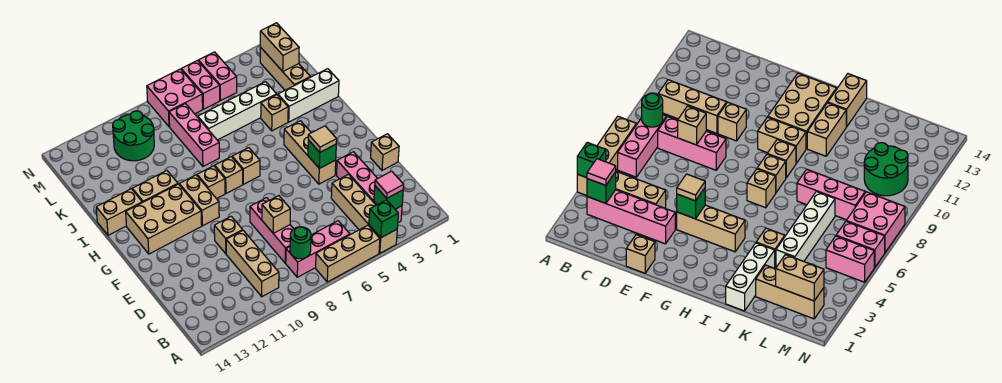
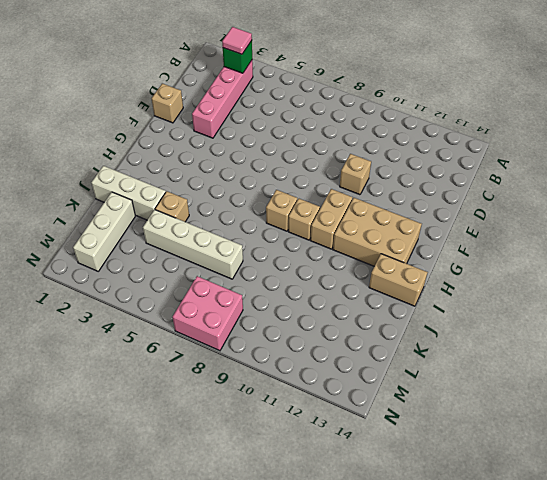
white brick K2:M2 level 1 -> tan brick K2:M2 level 1
none -> tan brick A4:D4 level 1
none -> tan brick A5:A7 level 1
none -> pink brick B6:B8 level 1
none -> tan brick B10:D10 level 1

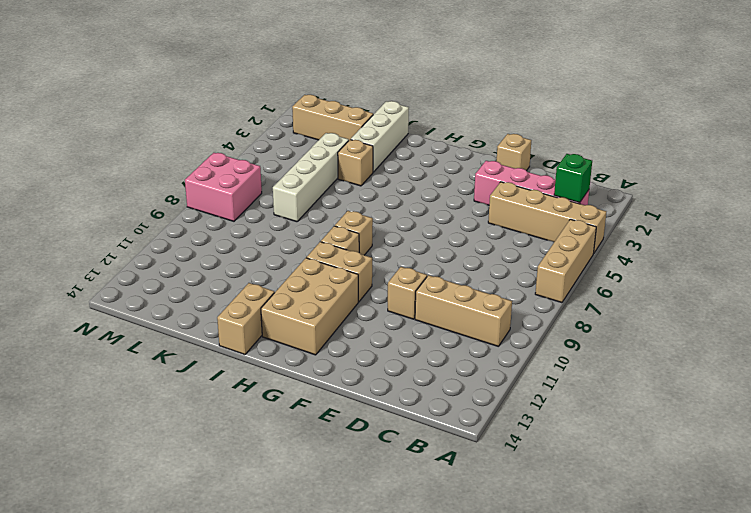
none -> pink brick B6:B8 level 1
none -> pink brick C8:E8 level 1
none -> tan brick F4:H4 level 1
none -> tan brick H7 level 1

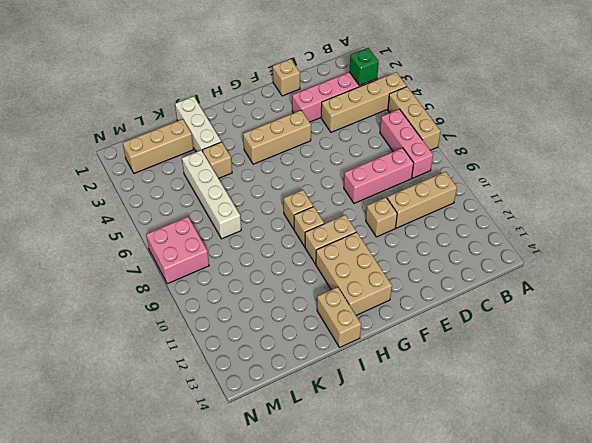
none -> tan brick H7 level 1
none -> tan brick I11:I12 level 1
none -> pink brick J8:L8 level 1
none -> green round brick L10:M11 level 1

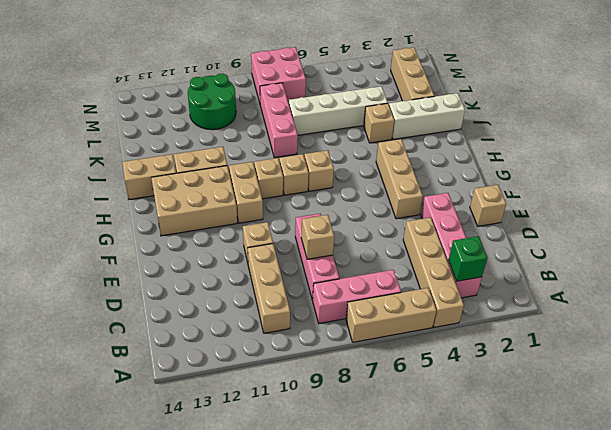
none -> pink brick M5:N5 level 1
none -> pink brick M6:N6 level 1
none -> green brick A4 level 2
none -> green round brick B8 level 2

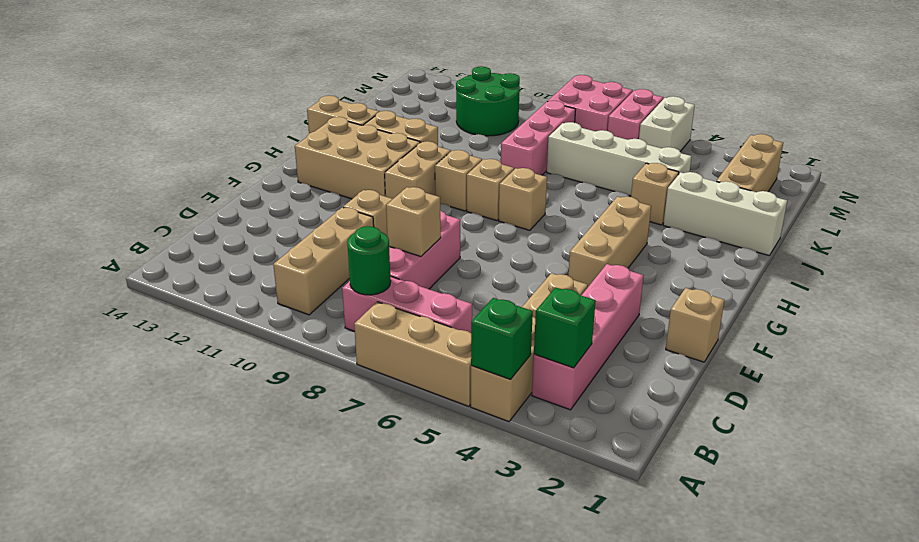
white brick M5:N5 level 1 -> pink brick M5:N5 level 1
none -> green brick F4 level 2
none -> tan brick L2:M2 level 2
none -> pink tile B3 level 3
none -> tan tile F4 level 3

